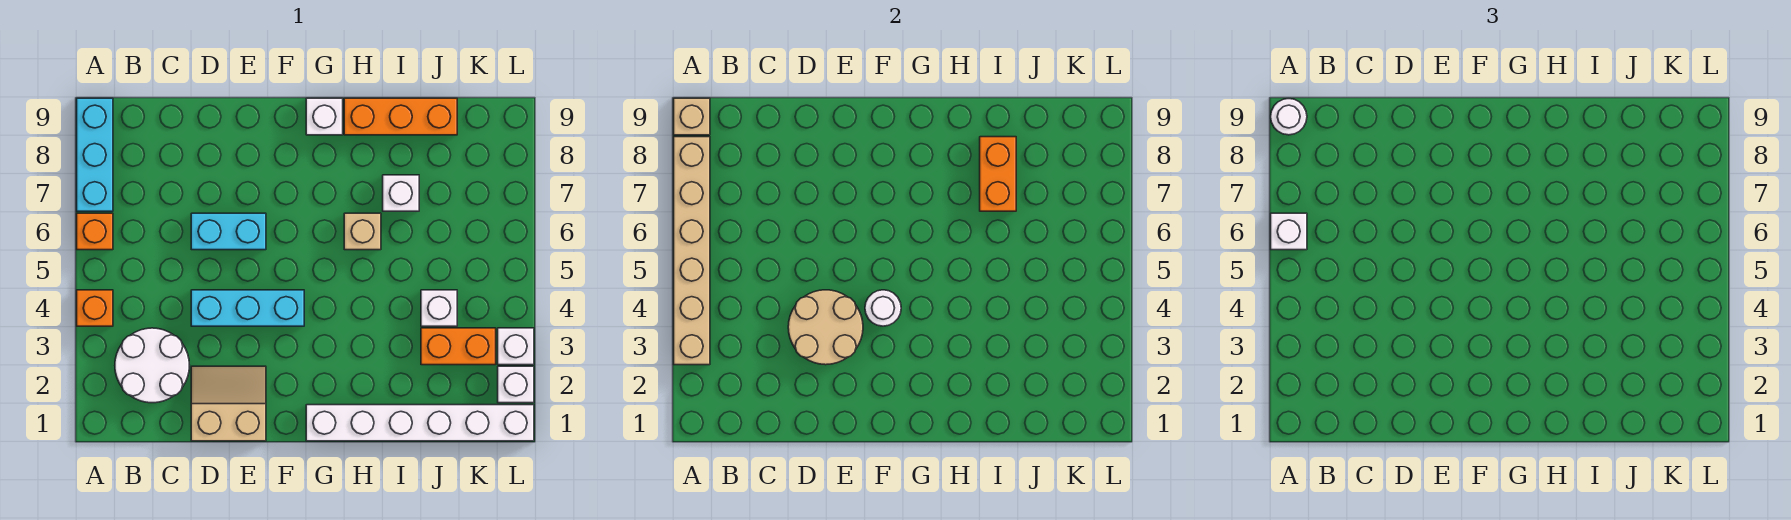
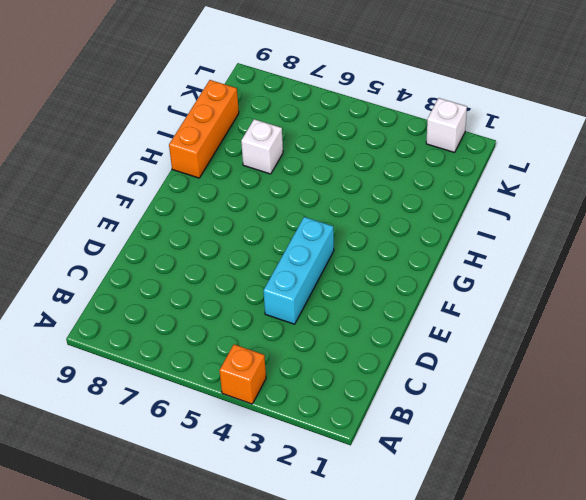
none -> orange brick A6 level 1
none -> cyan brick A7:A9 level 1
none -> white round brick B2:C3 level 1

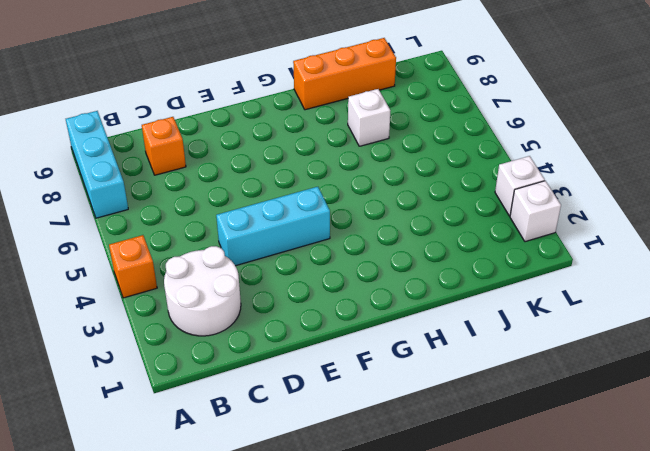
orange brick C8 level 1 -> orange brick A6 level 1
none -> tan slope D1:E2 level 1 top 1
none -> cyan brick D6:E6 level 1
none -> white brick G1:L1 level 1

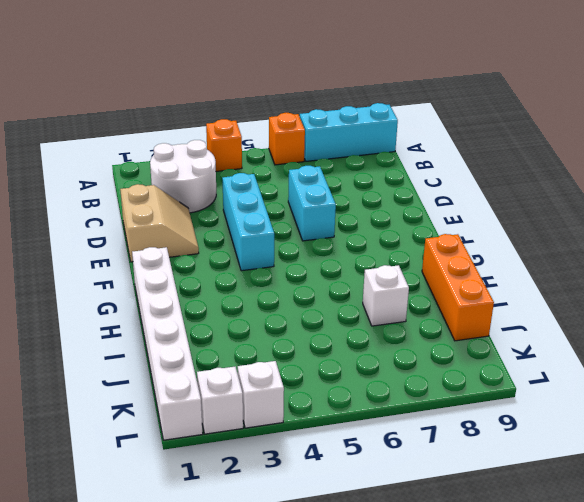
none -> white brick G9 level 1
none -> tan brick H6 level 1
none -> orange brick J3:K3 level 1

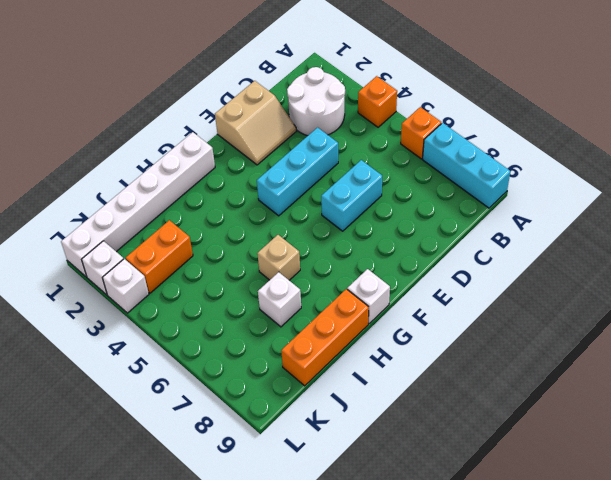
none -> white brick J4 level 1
none -> tan brick A3:A8 level 2
none -> tan brick A9 level 2

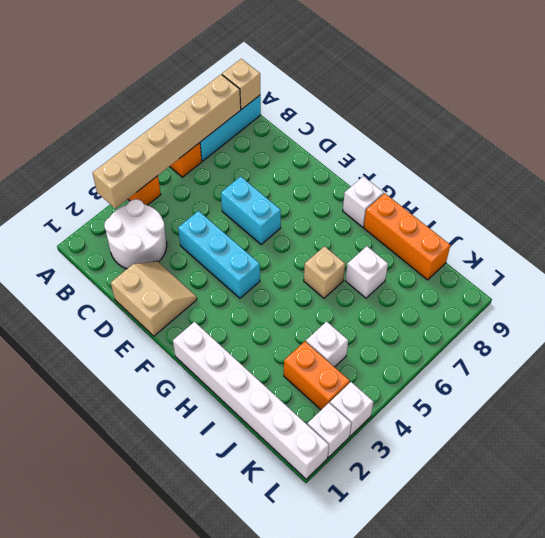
none -> tan round brick D3:E4 level 2
none -> white round brick F4 level 2
none -> orange brick I7:I8 level 2

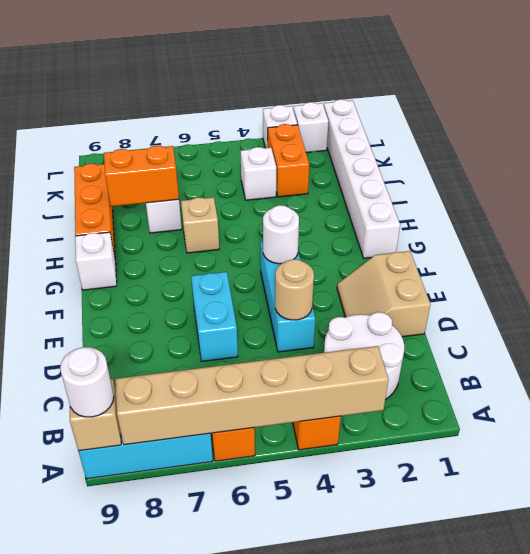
tan round brick D4 level 2 -> tan round brick D3:E4 level 2
none -> white brick A6 level 3

